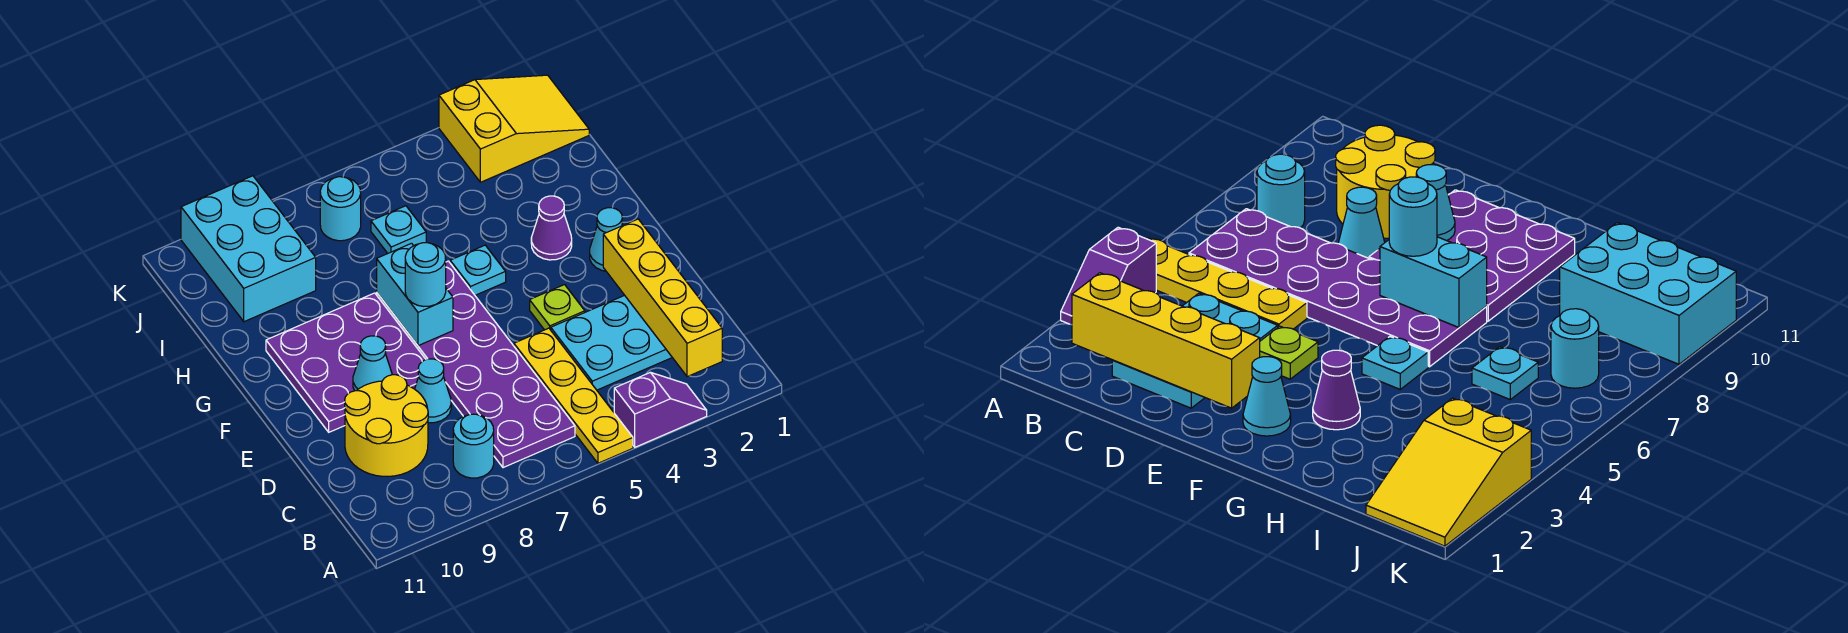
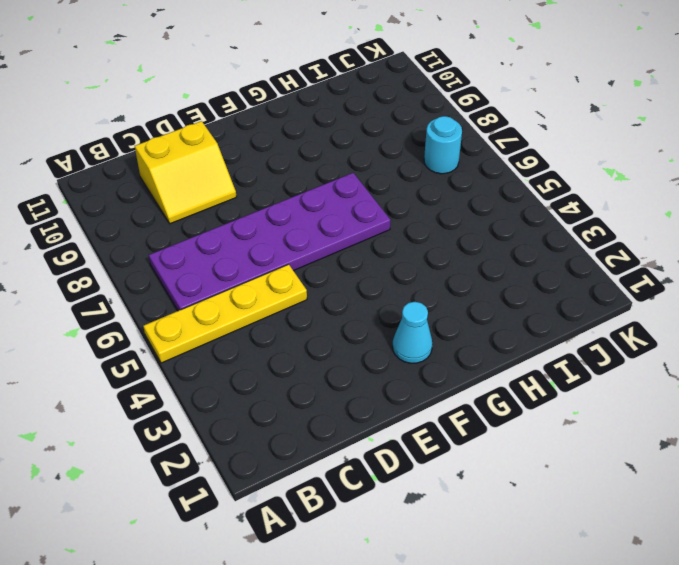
yellow slope C9:D10 level 1 top 10 -> yellow round brick C9:D10 level 1
none -> purple slope A3:A4 level 1 top 4
none -> cyan round brick B8 level 1
none -> cyan plate C2:D4 level 1

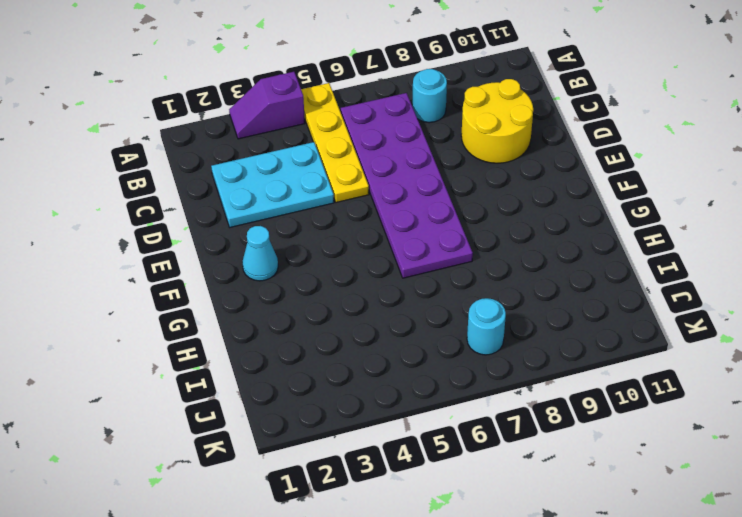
none -> cyan cone D8 level 1
none -> lime plate E4 level 1
none -> purple plate E8:G10 level 1

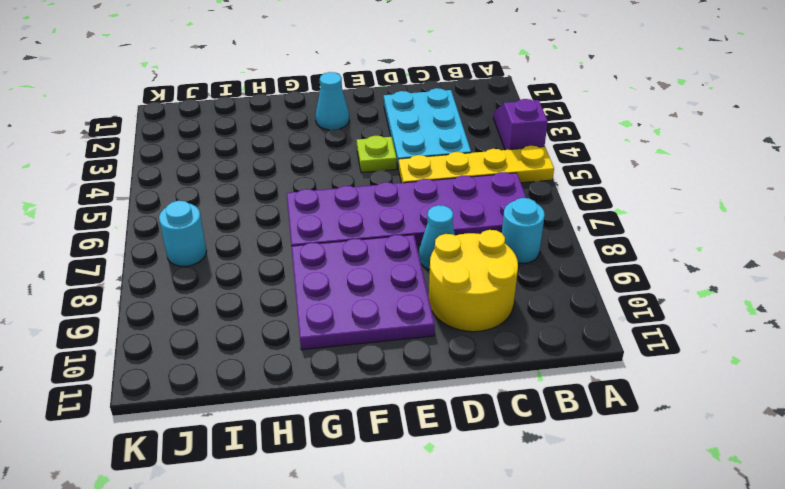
none -> purple cone G3 level 1
none -> cyan plate G5 level 1
none -> cyan plate I6 level 1

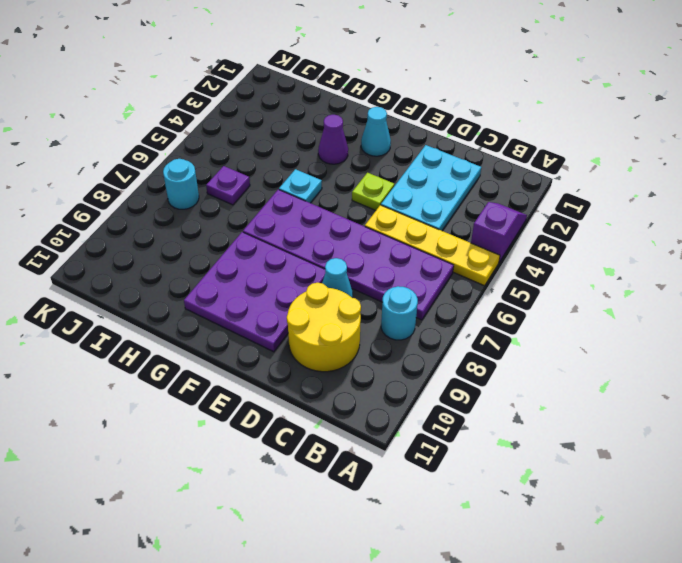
purple plate I6 level 1 -> cyan plate I6 level 1
none -> cyan brick I9:K10 level 1
none -> yellow slope J1:K3 level 1 top 3
none -> yellow brick B2:E2 level 2

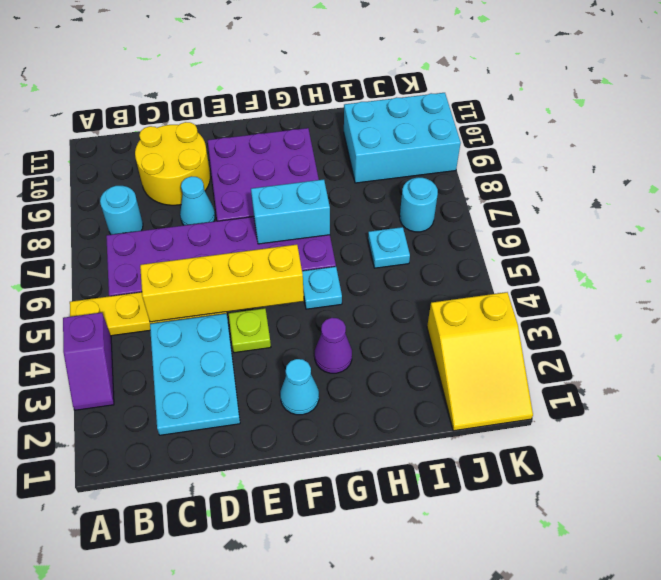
yellow brick C5:F5 level 2 -> yellow brick B2:E2 level 2
none -> cyan cone E9 level 2
none -> cyan round brick F7 level 3

